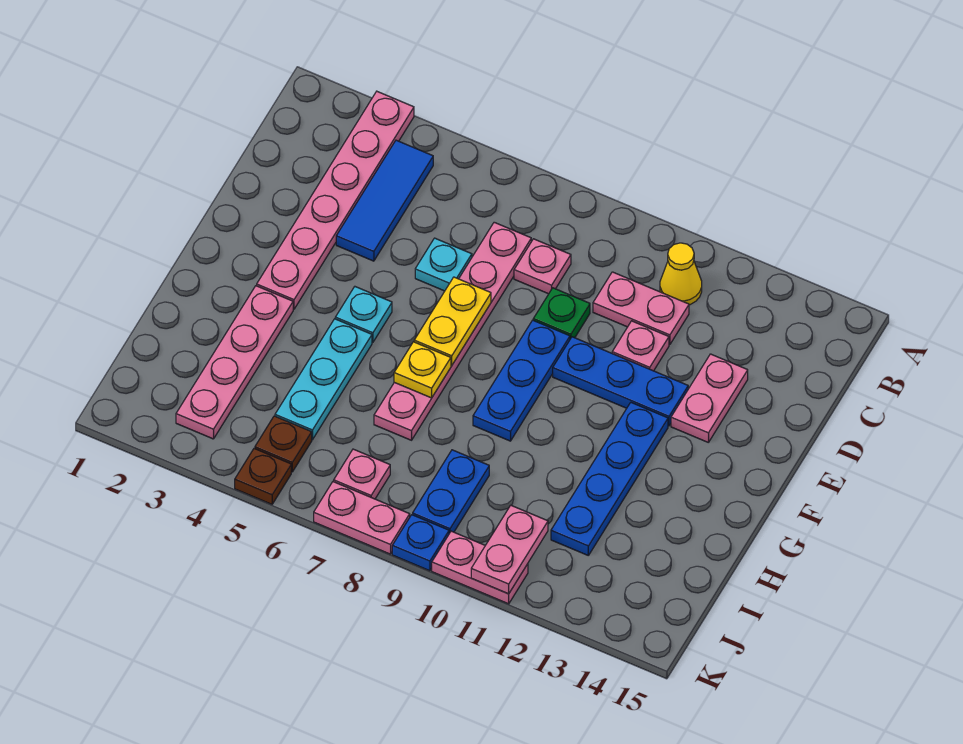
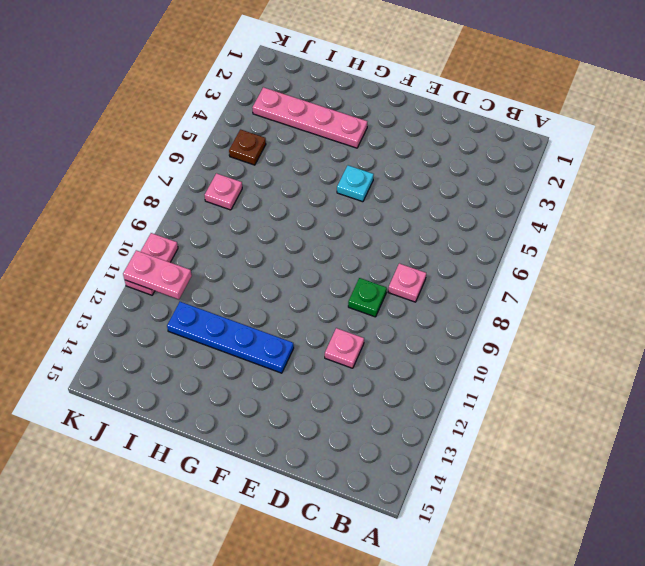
none -> pink plate A3:F3 level 1
none -> blue tile B4:D4 level 1
none -> yellow cone B11 level 1

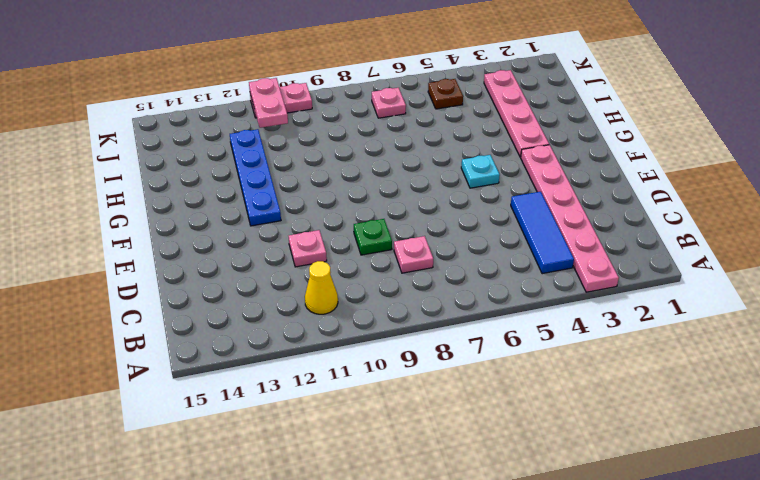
none -> pink plate C7:H7 level 1
none -> pink plate C10:C11 level 1
none -> cyan plate D6 level 1

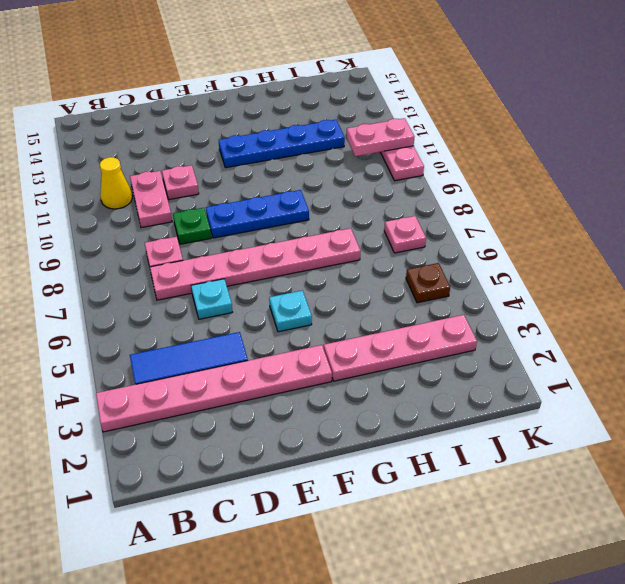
none -> pink plate D13:E13 level 1
none -> blue plate E10:E12 level 1
none -> cyan plate G5:I5 level 1

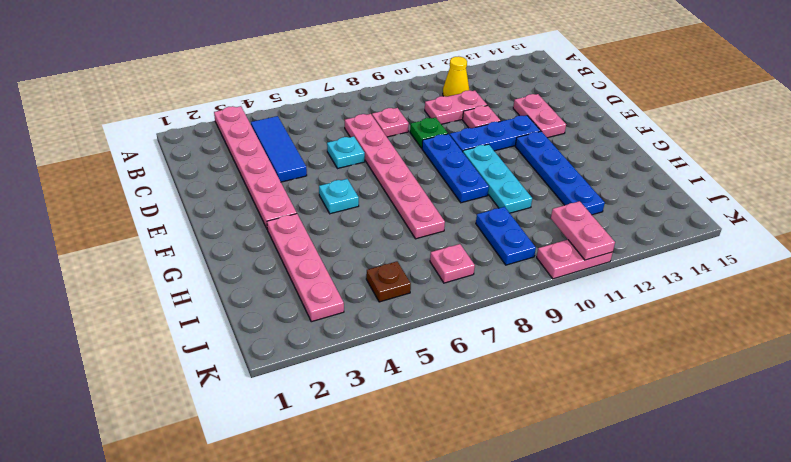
cyan plate F10:H10 level 1 -> cyan plate G5:I5 level 1
none -> brown plate K5 level 1
none -> pink plate K7:K8 level 1
none -> blue plate K9 level 1

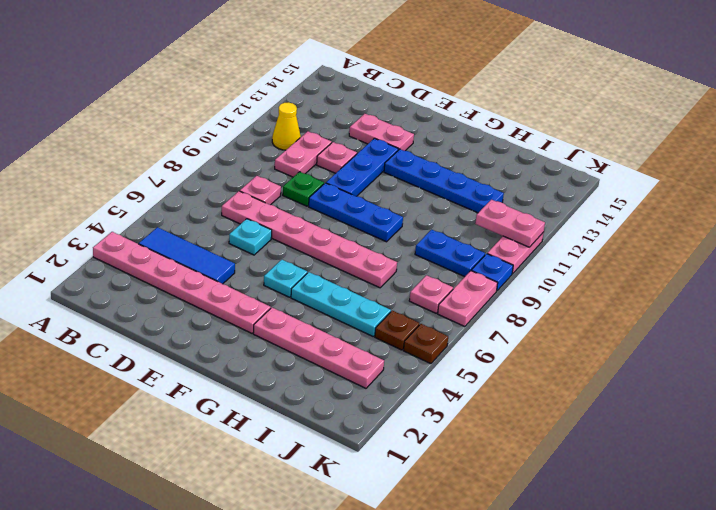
none -> yellow plate E7:F7 level 2
none -> yellow plate G7 level 2

